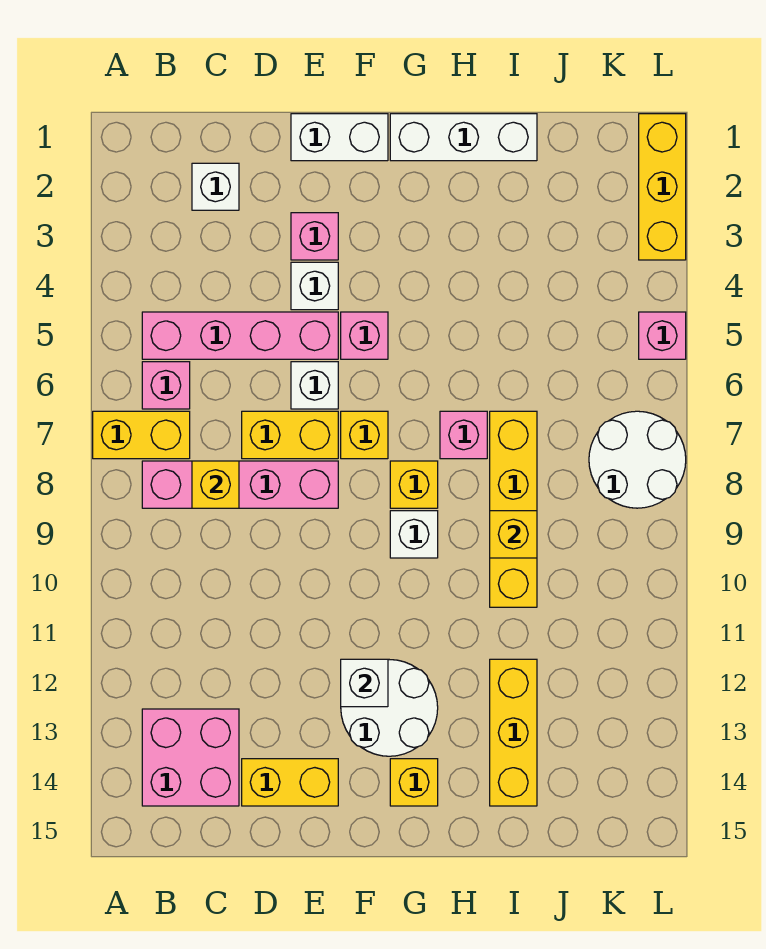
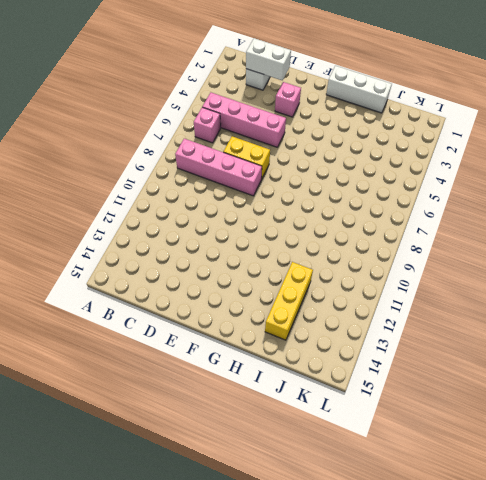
white brick C2:D2 level 2 -> white brick E1:F1 level 1
none -> yellow brick A7:B7 level 1
none -> pink brick B13:C14 level 1
none -> yellow brick D14:E14 level 1

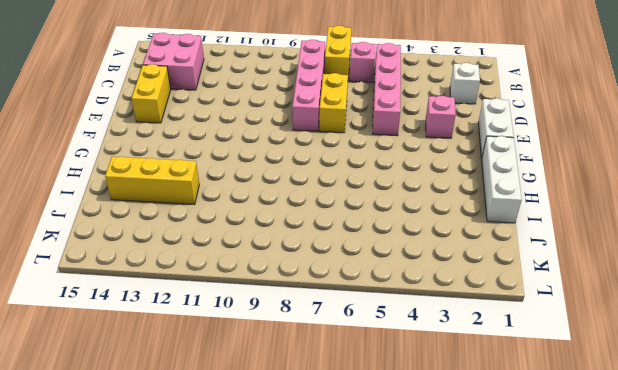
none -> white brick E4 level 1
none -> white brick E6 level 1
none -> pink brick F5 level 1

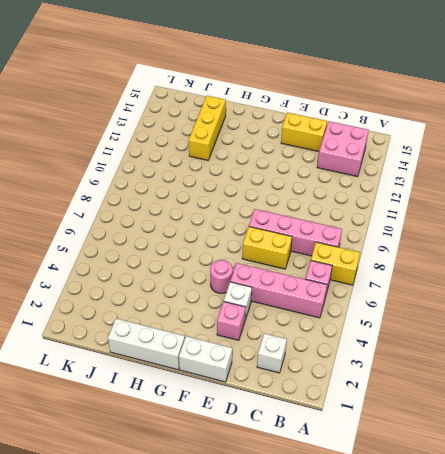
pink round brick F5 level 1 -> pink brick F5 level 1
none -> white brick E6 level 1
none -> yellow brick F7 level 1
none -> white round brick F12:G13 level 1

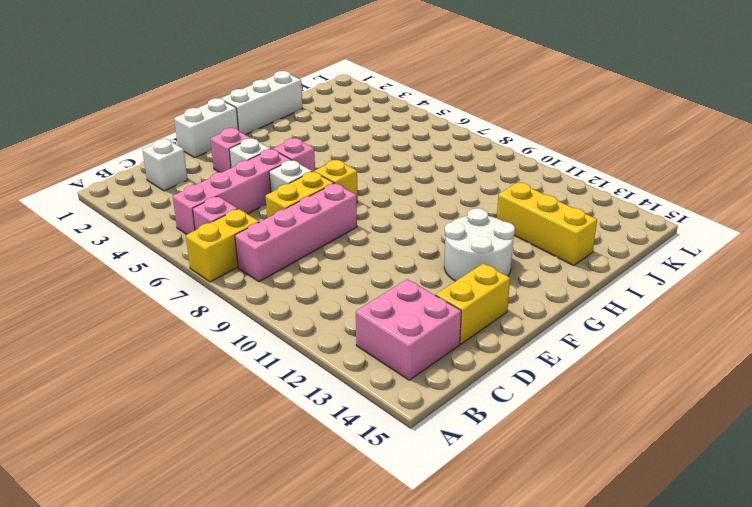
none -> yellow brick G8 level 1
none -> white brick G9 level 1
none -> yellow brick G14 level 1

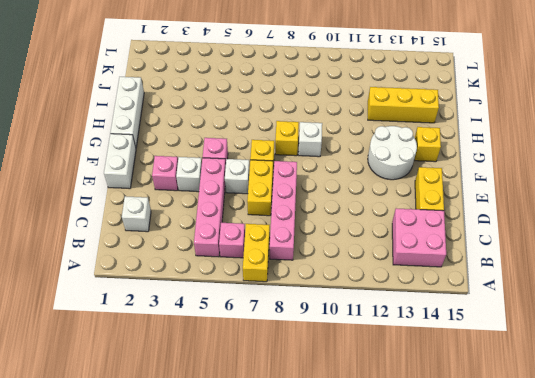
none -> pink brick H7 level 1
none -> yellow brick I7:I10 level 1
none -> white round brick K7:L8 level 1

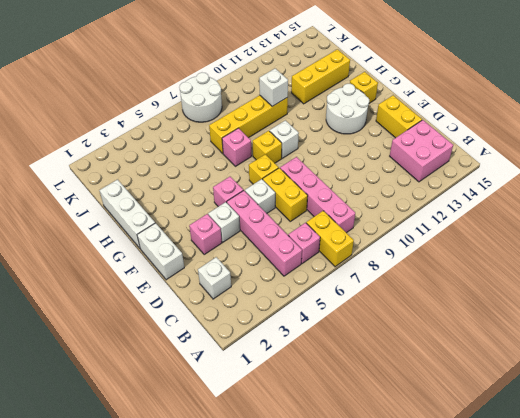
white brick I10 level 2 -> white brick F12 level 2
none -> yellow brick L1:L3 level 1
none -> pink brick L5 level 1
none -> yellow brick C8 level 2

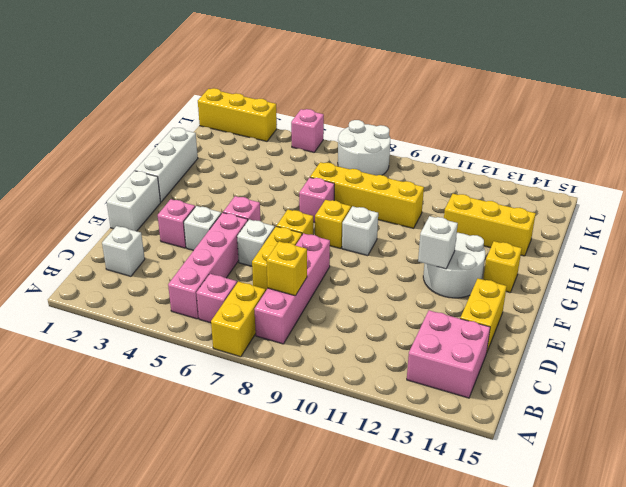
none -> yellow brick I9 level 2

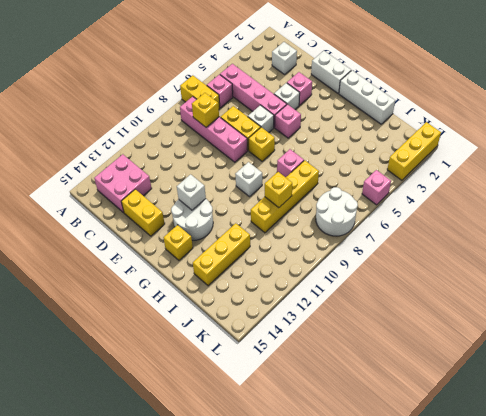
none -> yellow brick G8 level 1

